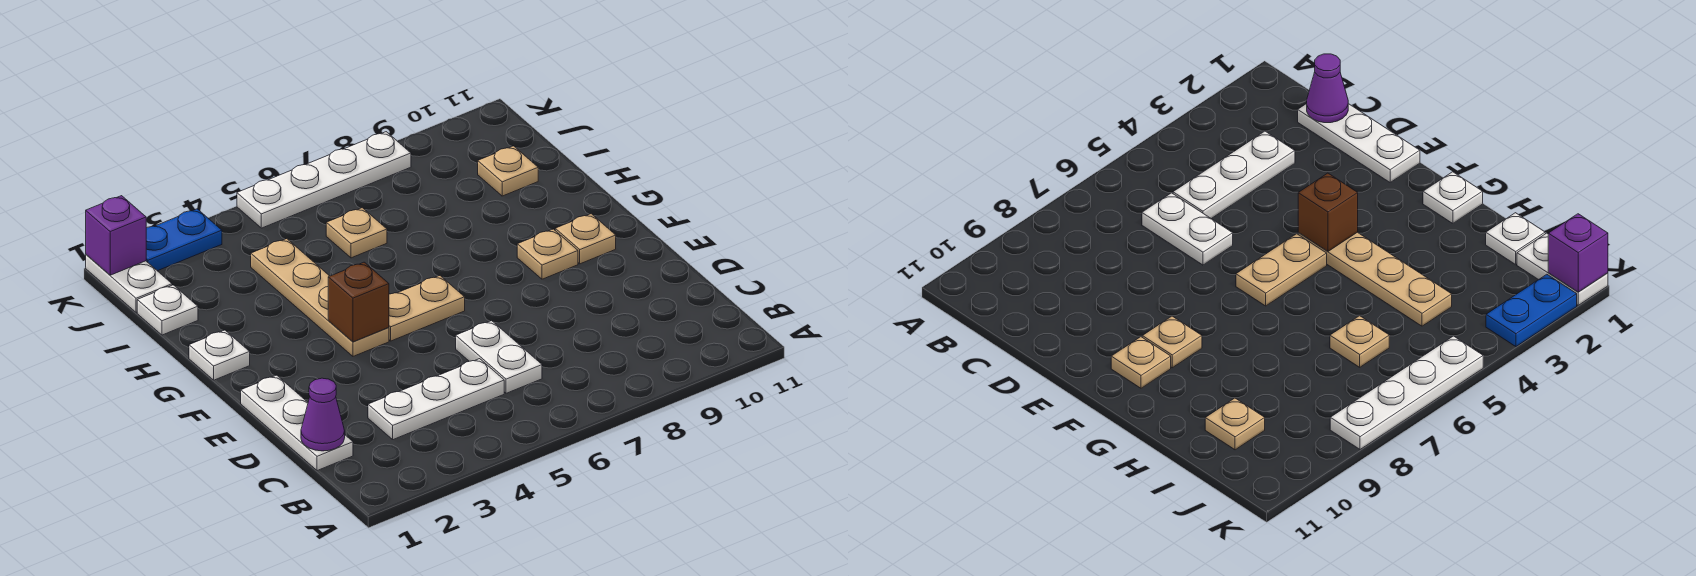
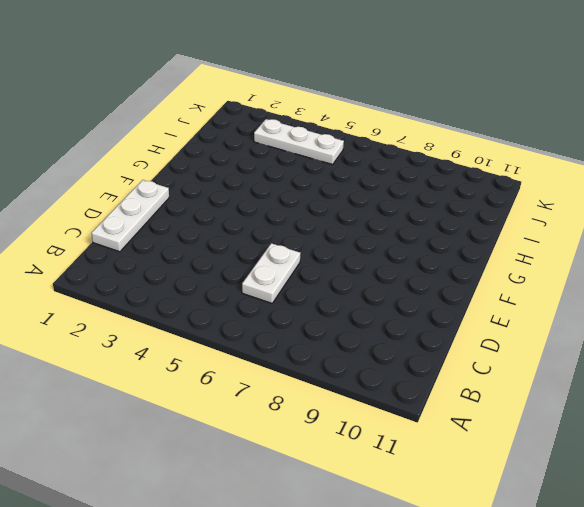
white plate J3:J5 level 1 -> white plate C3:C5 level 1
none -> tan plate F4:I4 level 1
none -> tan plate F5:F6 level 1
none -> tan plate F9 level 1

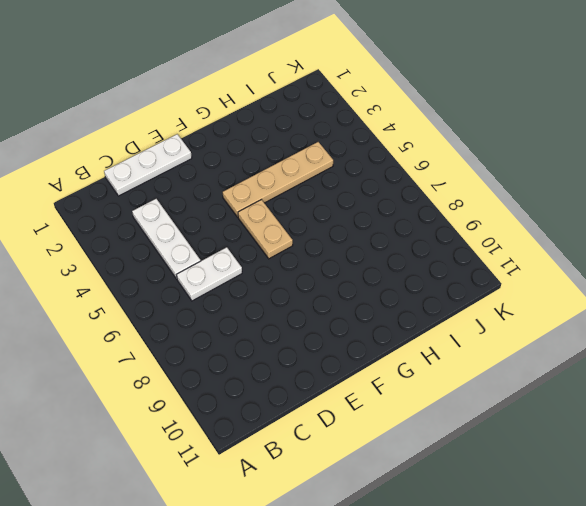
none -> tan plate F9 level 1
none -> tan plate F10 level 1
none -> white plate G1 level 1

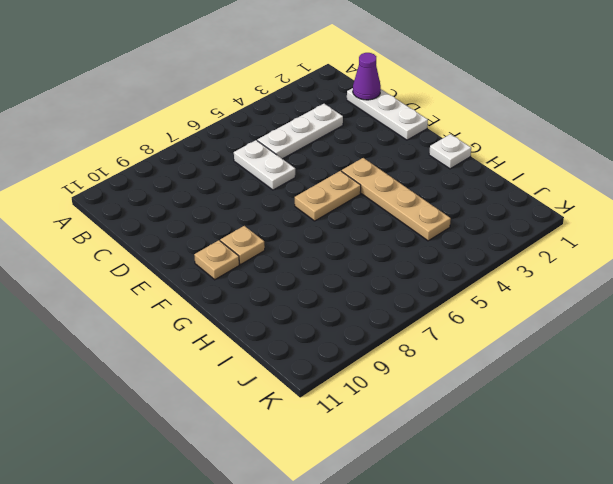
none -> white plate I1 level 1
none -> tan plate I6 level 1
none -> tan plate I10 level 1

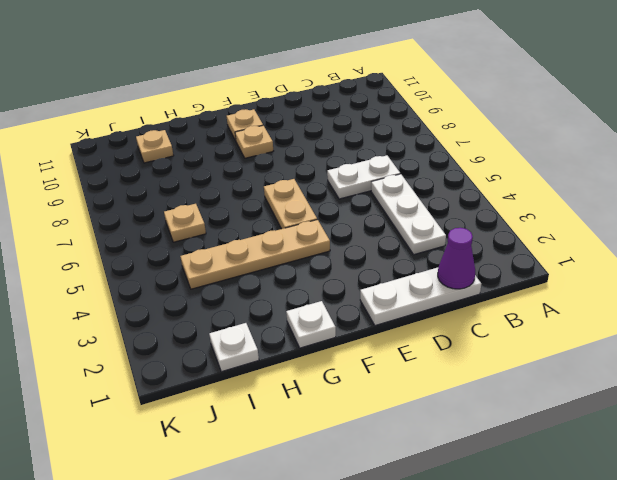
none -> white plate J1:K1 level 1
none -> blue plate K2:K3 level 1
none -> white plate K5:K8 level 1

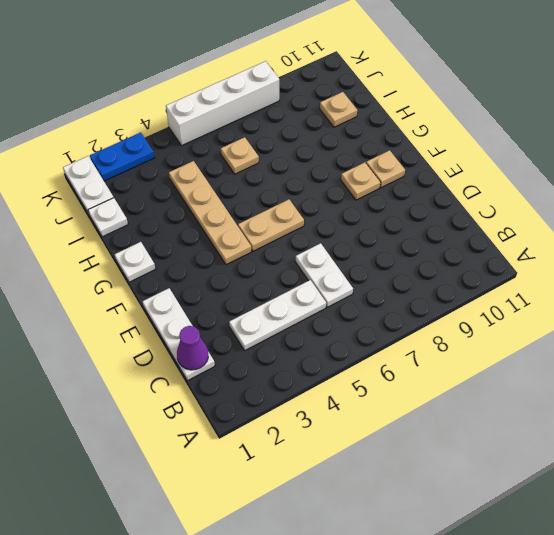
white brick K5:K8 level 1 -> white plate K5:K8 level 1
none -> brown brick F4 level 2
none -> purple brick K1 level 2

